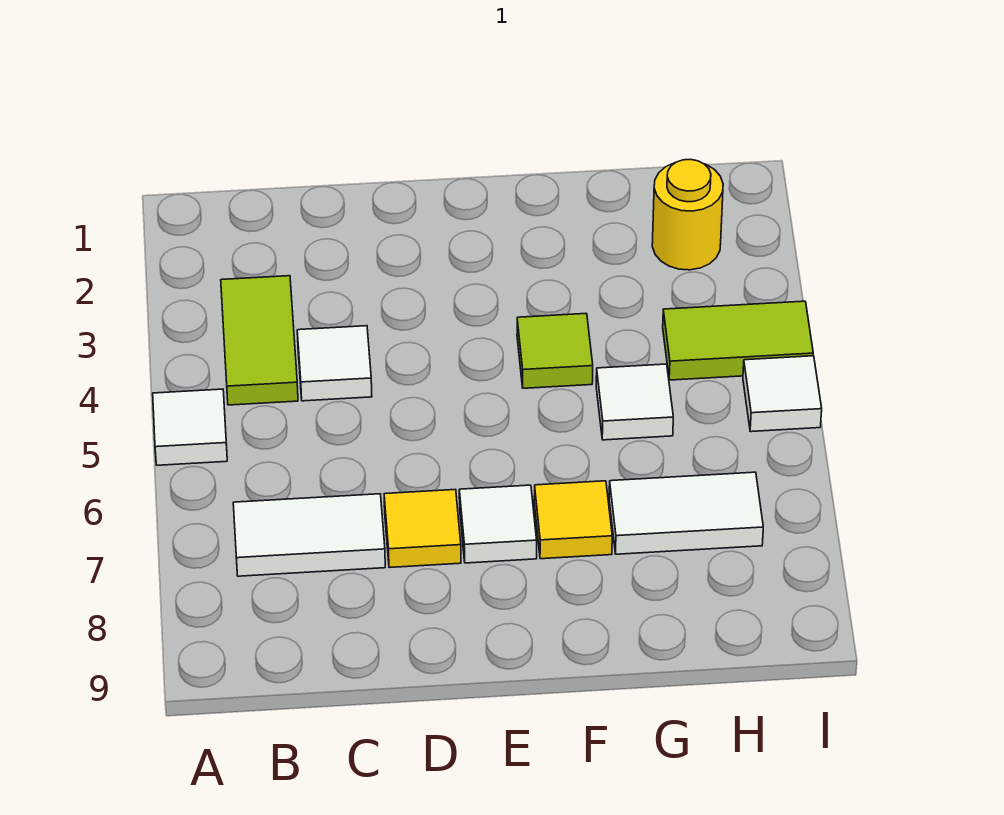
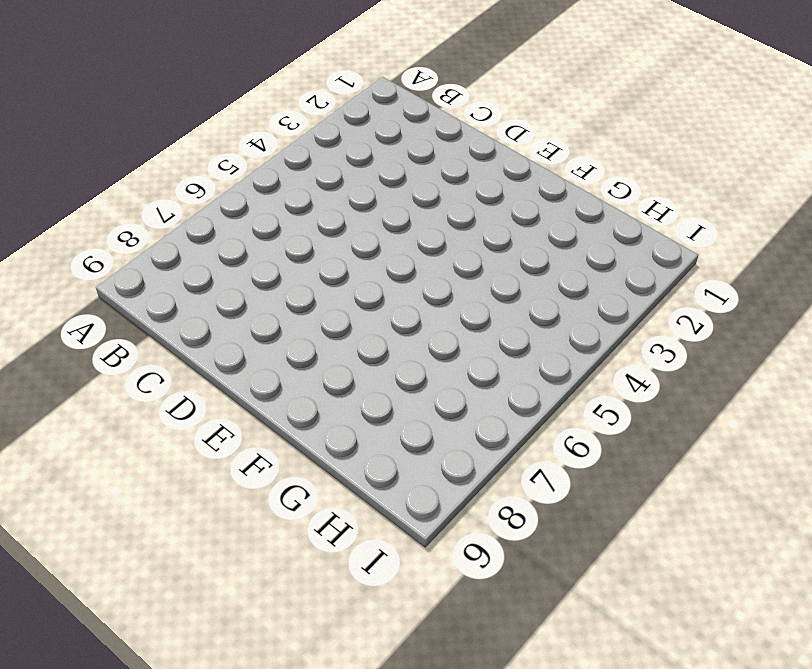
none -> white tile A5 level 1
none -> lime tile B3:B4 level 1
none -> white tile B7:C7 level 1

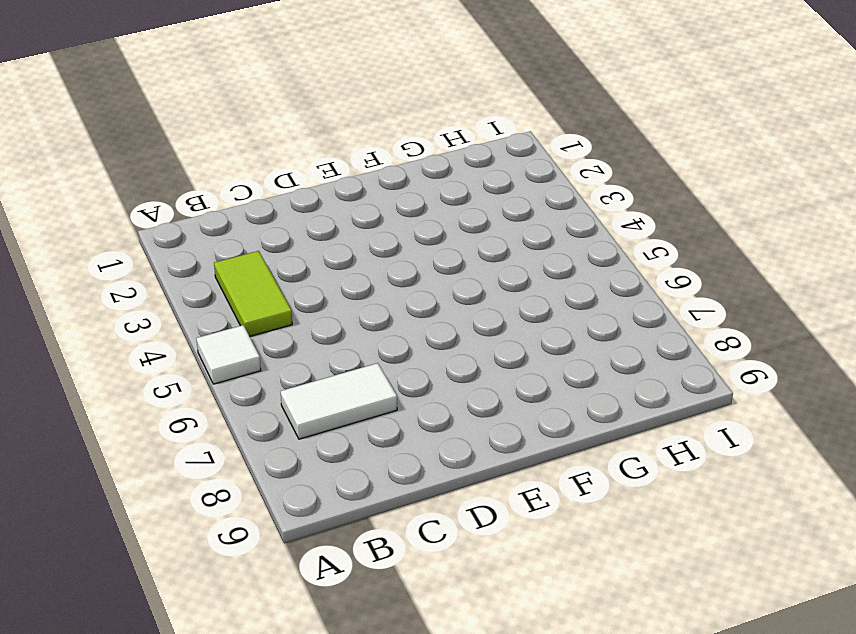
none -> white tile C4 level 1
none -> yellow tile D7 level 1
none -> white tile E7 level 1

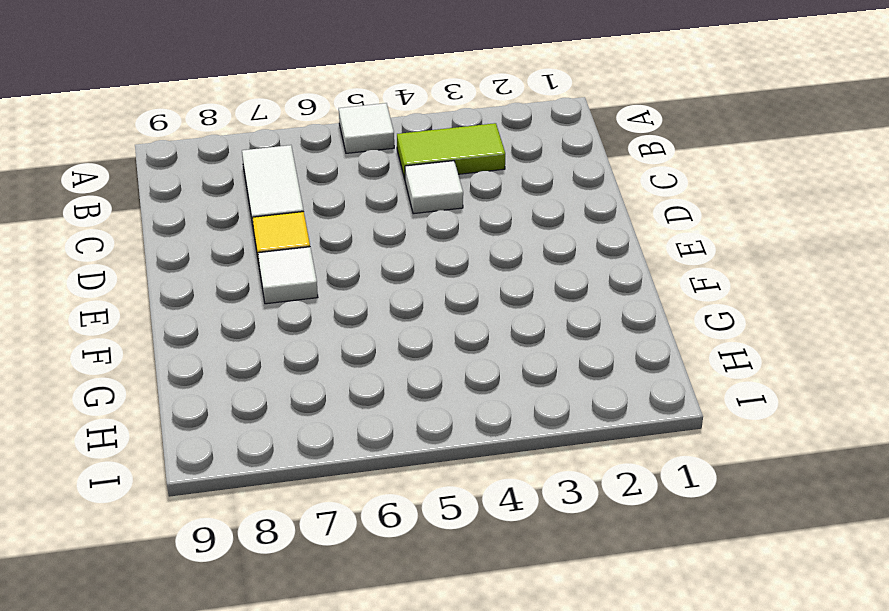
none -> lime tile F4 level 1
none -> yellow tile F7 level 1
none -> white tile G5 level 1

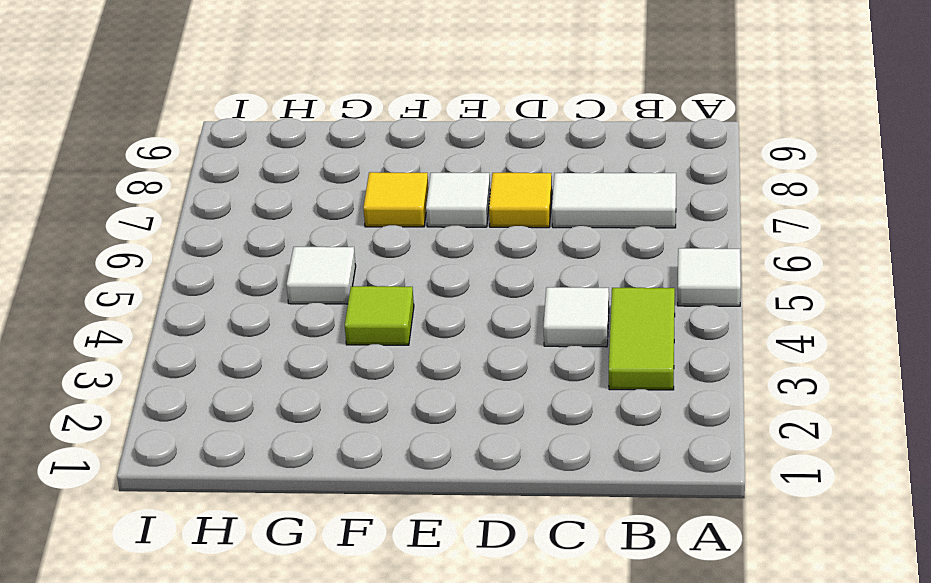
none -> white tile G7:H7 level 1
none -> yellow round brick H2 level 1
none -> lime tile H4:I4 level 1

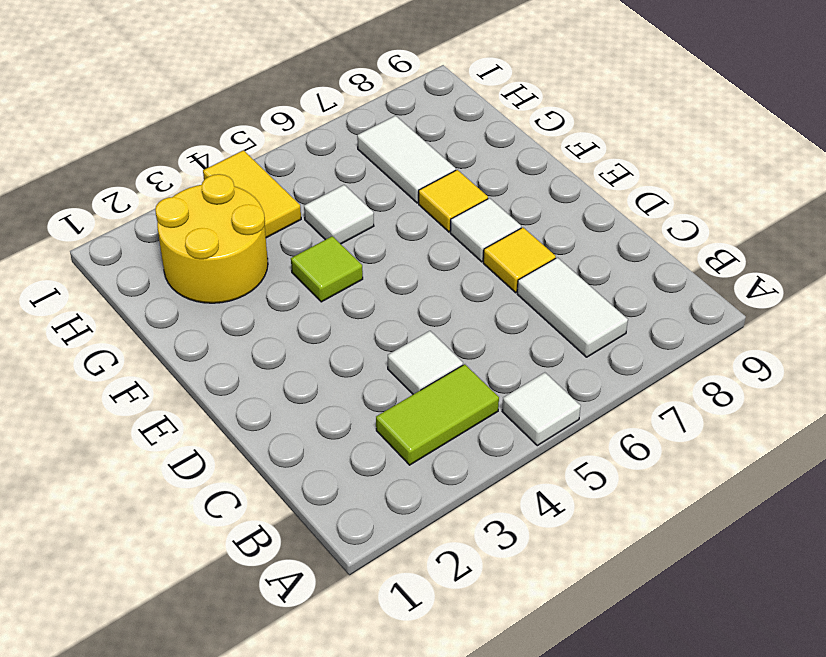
yellow round brick G2:H3 level 1 -> yellow round brick H2 level 1
yellow tile H4:I4 level 1 -> lime tile H4:I4 level 1
none -> white tile I5 level 1

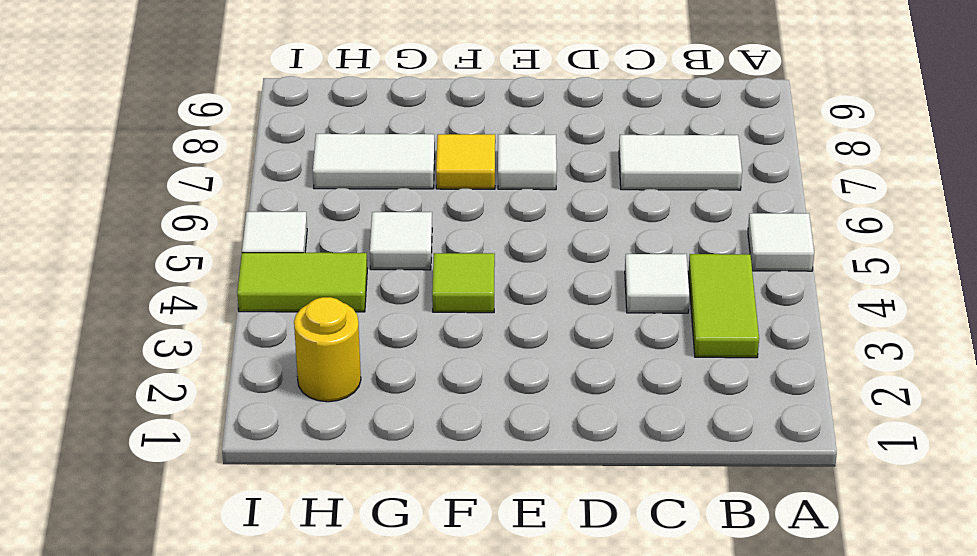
none -> yellow tile D7 level 1

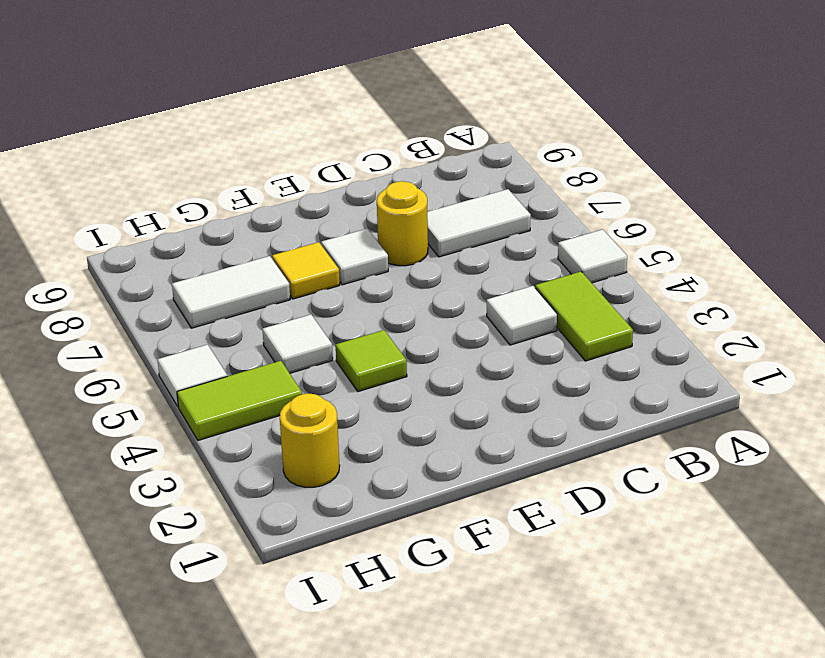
yellow round brick D7 level 1 -> yellow tile D7 level 1

